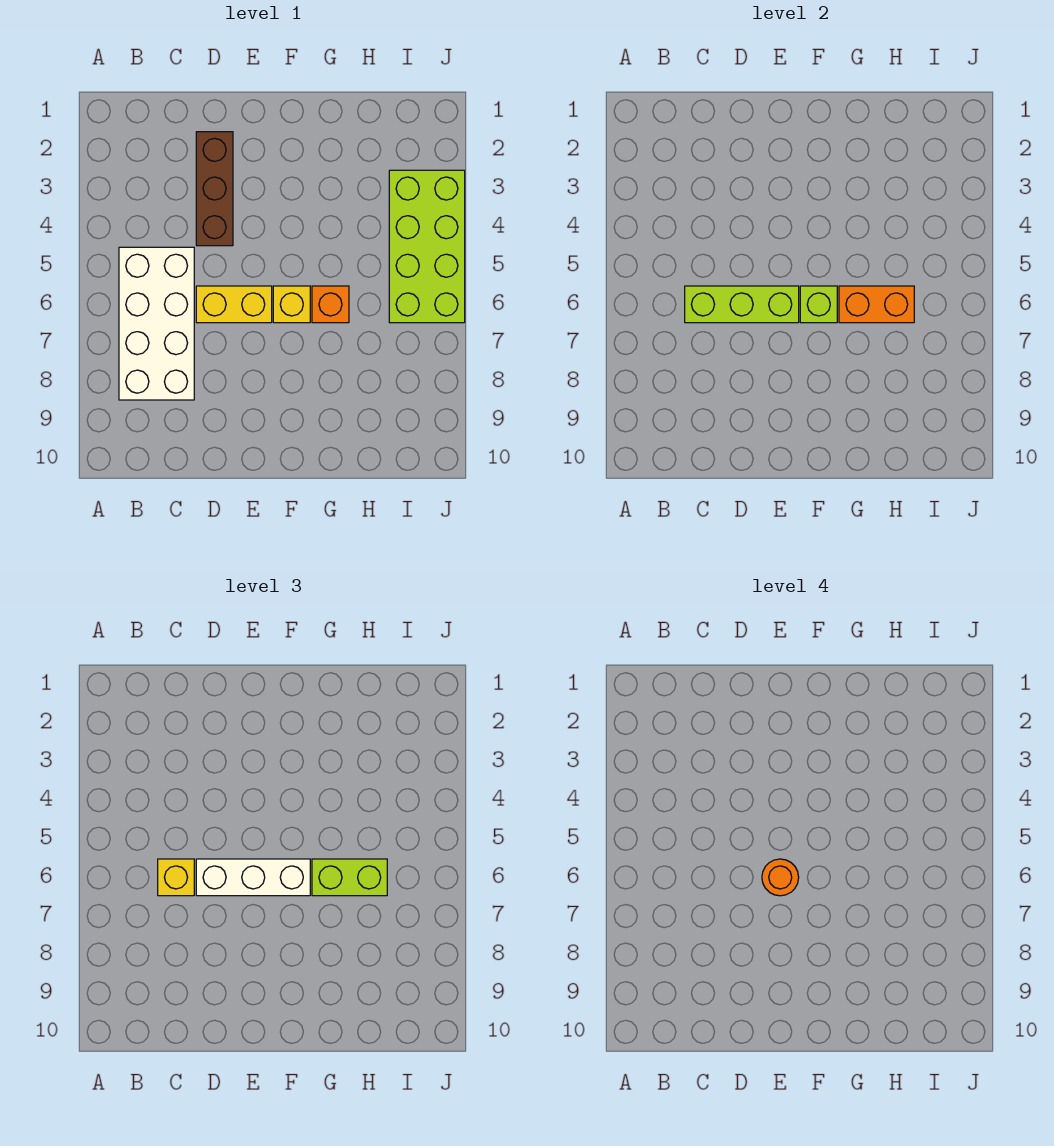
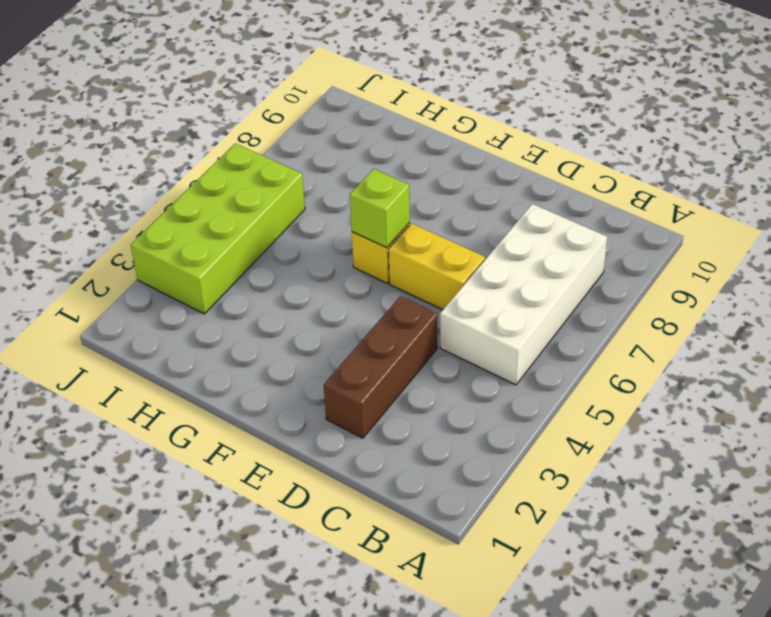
none -> orange brick G6 level 1
none -> lime brick C6:E6 level 2
none -> orange brick G6:H6 level 2

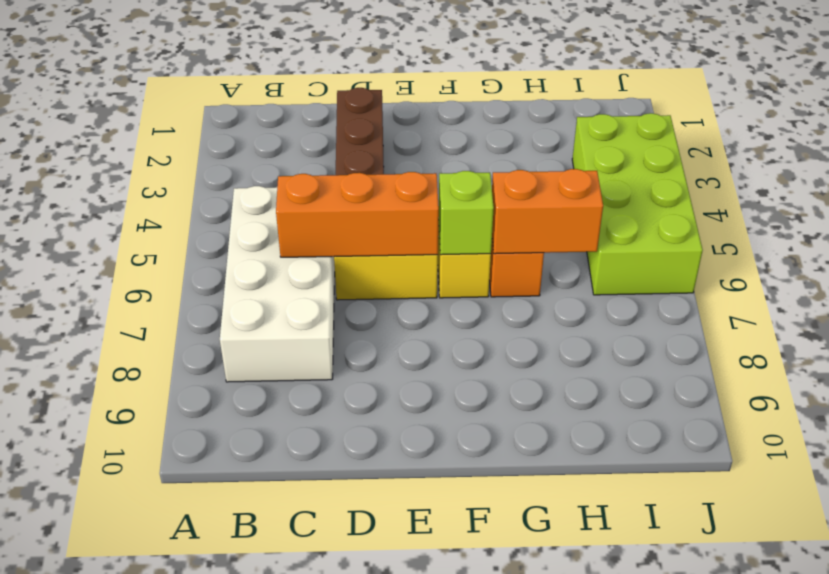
orange brick C6:E6 level 2 -> lime brick C6:E6 level 2
none -> yellow brick C6 level 3
none -> white brick D6:F6 level 3
none -> lime brick G6:H6 level 3

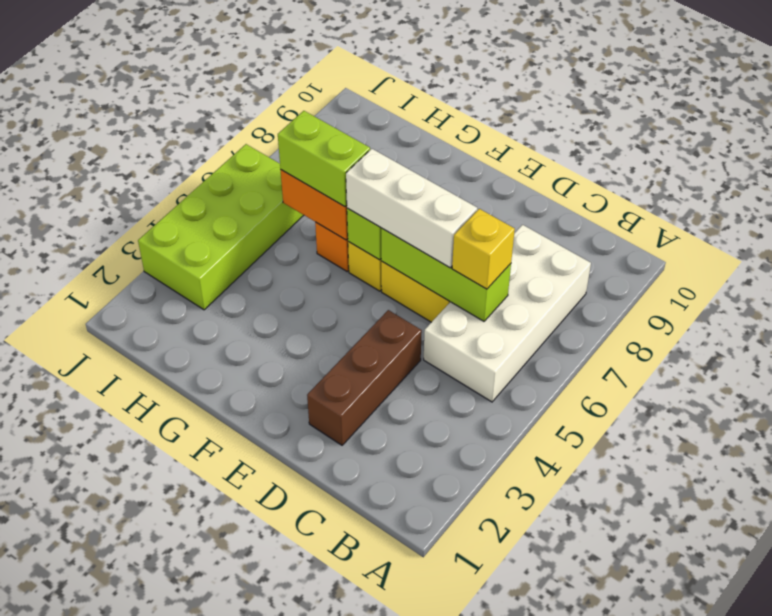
none -> orange round brick E6 level 4

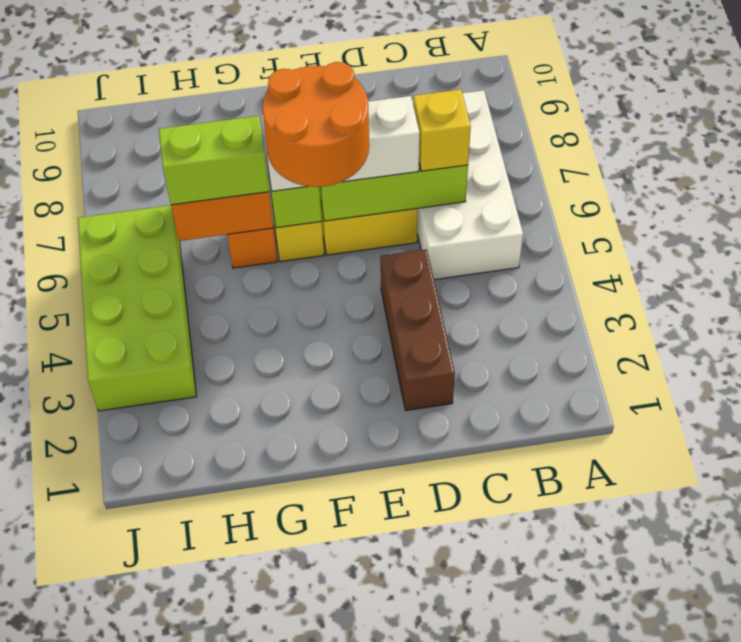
orange round brick E5:F6 level 4 -> orange round brick E6 level 4

